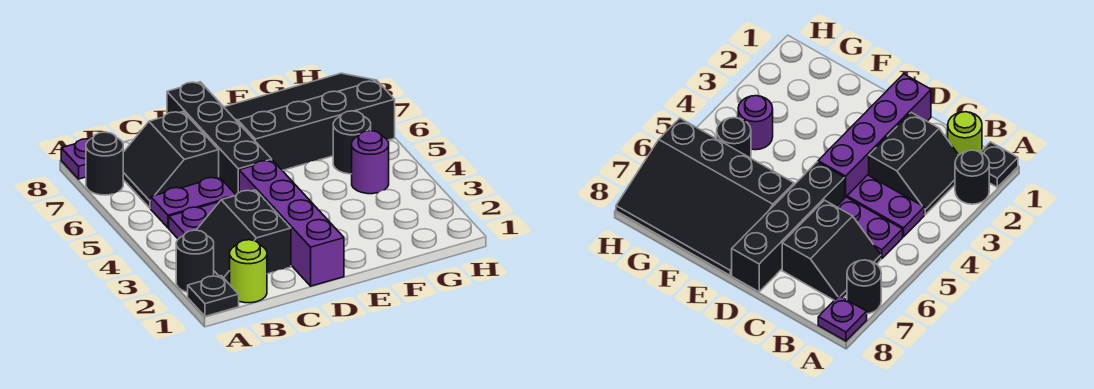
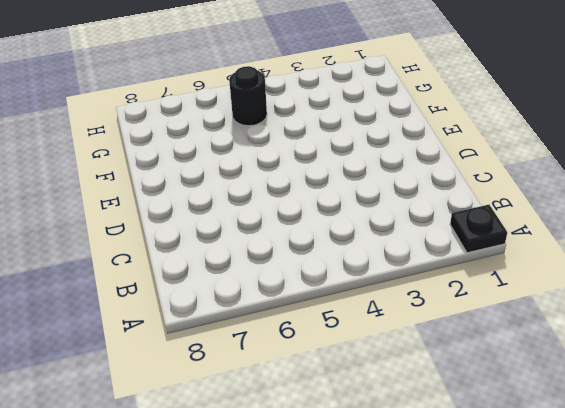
none -> black round brick A2 level 1
none -> black round brick A7 level 1
none -> purple plate A8 level 1

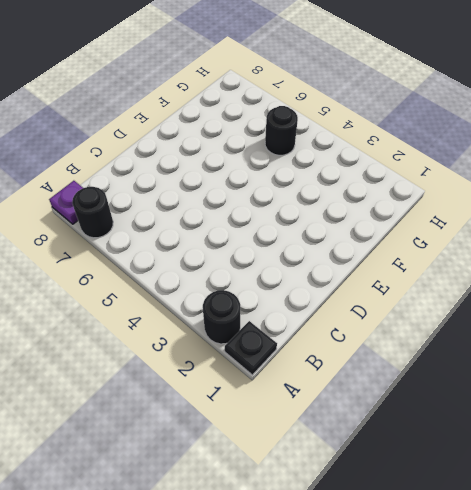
none -> lime round brick B1 level 1
none -> black slope B2:C3 level 1 top C
none -> purple plate B4:C4 level 1

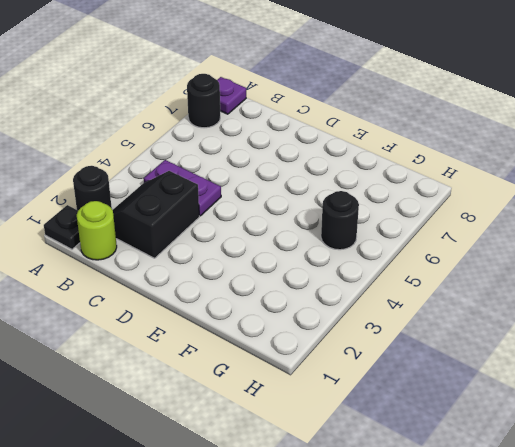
none -> purple plate B5:C5 level 1
none -> black slope B6:C7 level 1 top C
none -> purple brick D1:D4 level 1

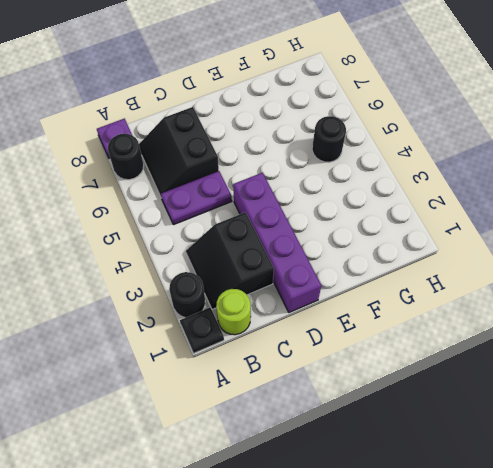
none -> purple plate B4:C4 level 1
none -> black brick D5:D8 level 1
none -> black slope E6:H8 level 1 top 6

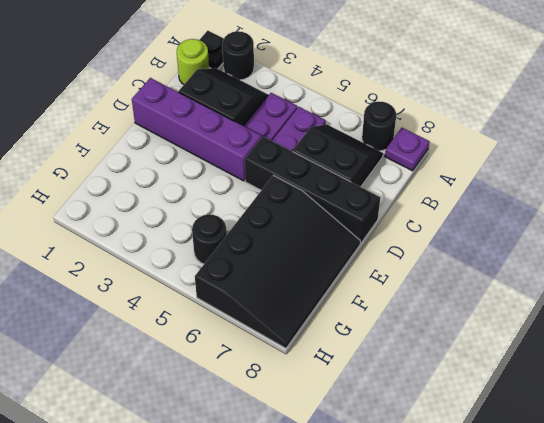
none -> purple round brick G4 level 1

